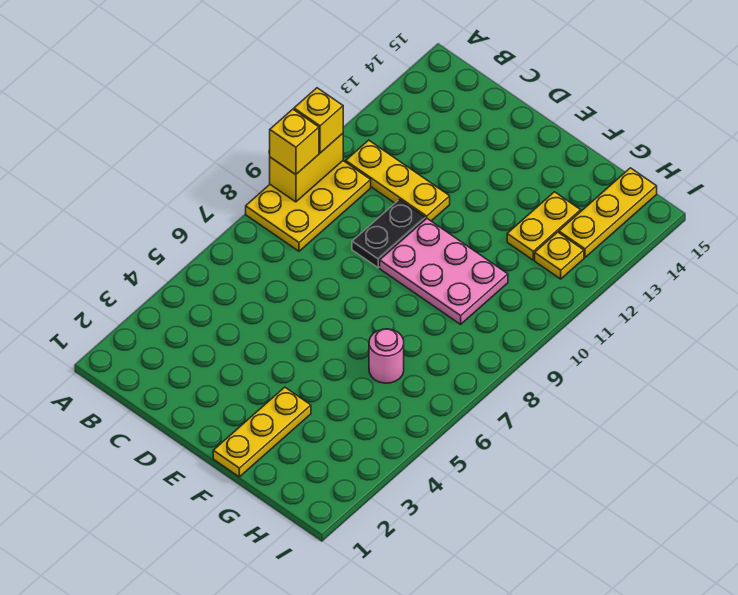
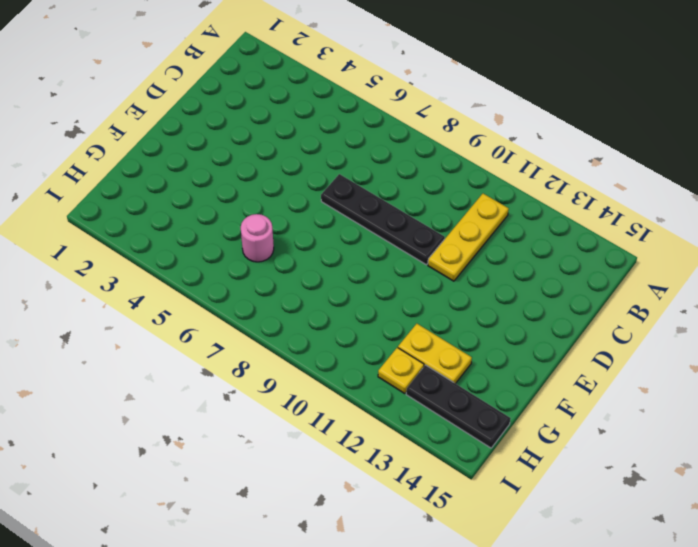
black plate D7:D10 level 1 -> black plate D9:D10 level 1
black plate H13:H15 level 1 -> yellow plate H13:H15 level 1
none -> yellow plate A8:B10 level 1
none -> pink plate E9:G10 level 1
none -> yellow plate F1:F3 level 1

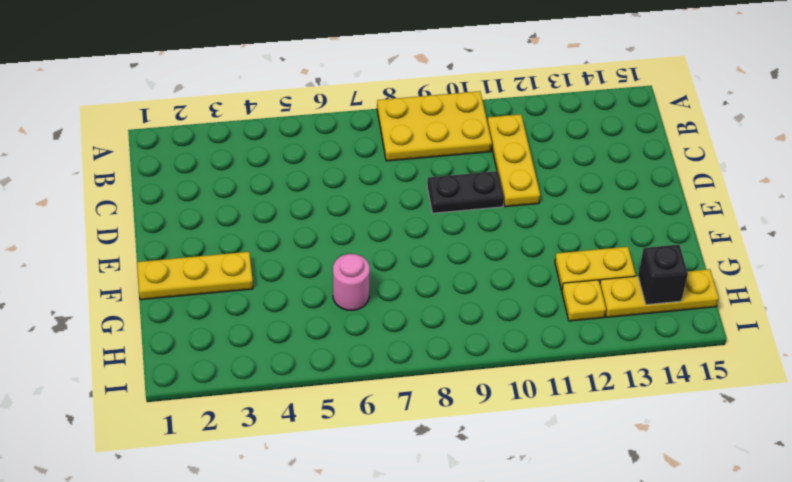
black brick H14 level 2 -> none
none -> pink plate E9:G10 level 1
none -> yellow brick A9:A10 level 2
none -> yellow brick A9 level 3

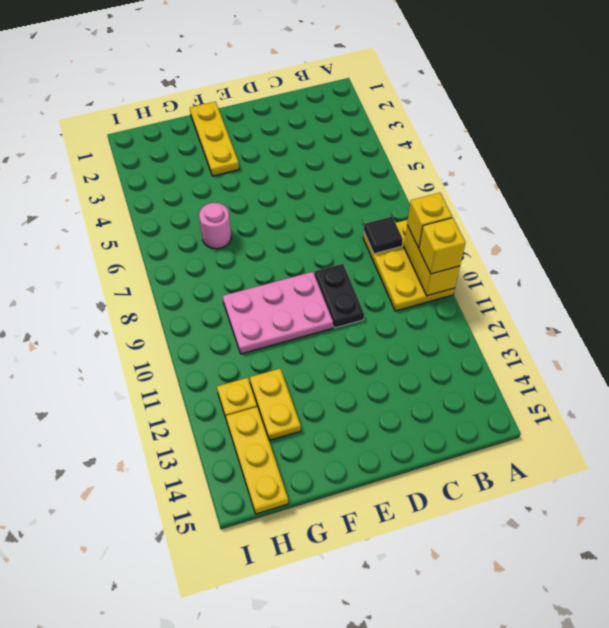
black tile B8 level 2 -> none
none -> yellow plate B11:D11 level 1

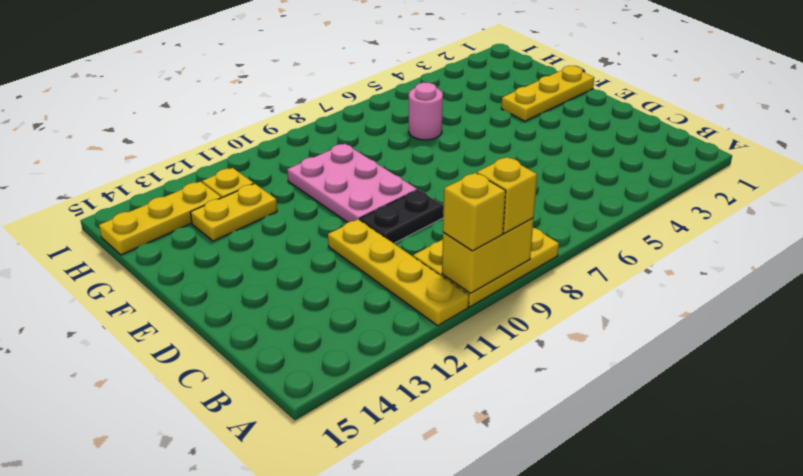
yellow plate A11:D11 level 1 -> yellow plate B11:D11 level 1

